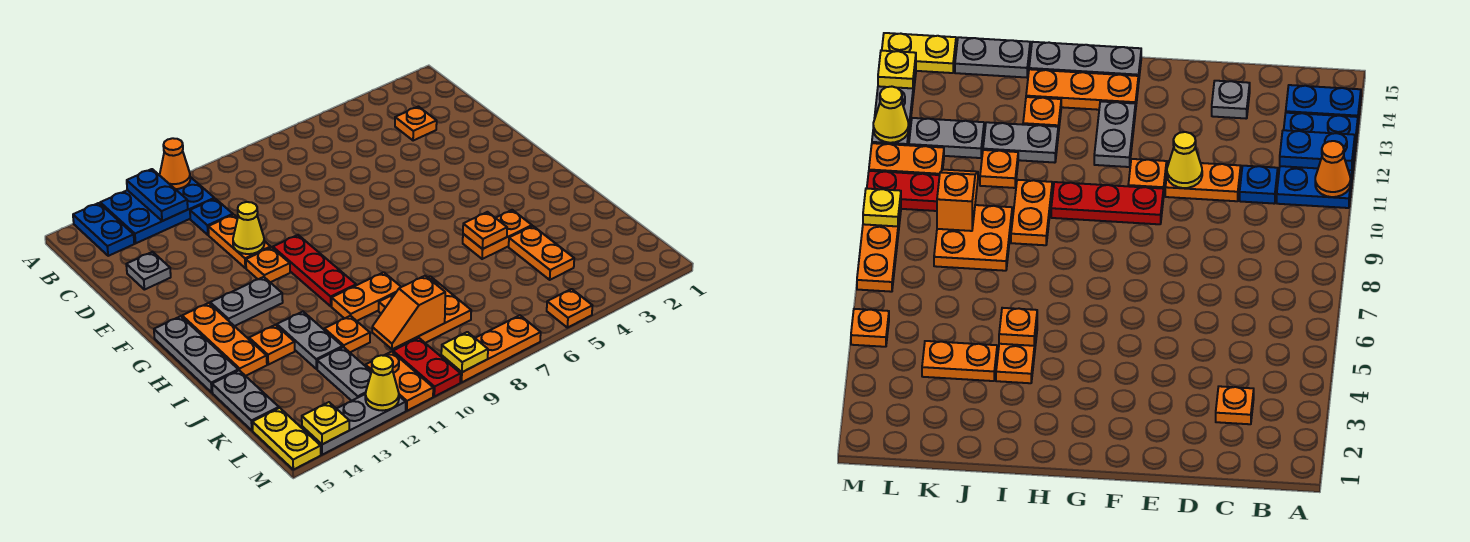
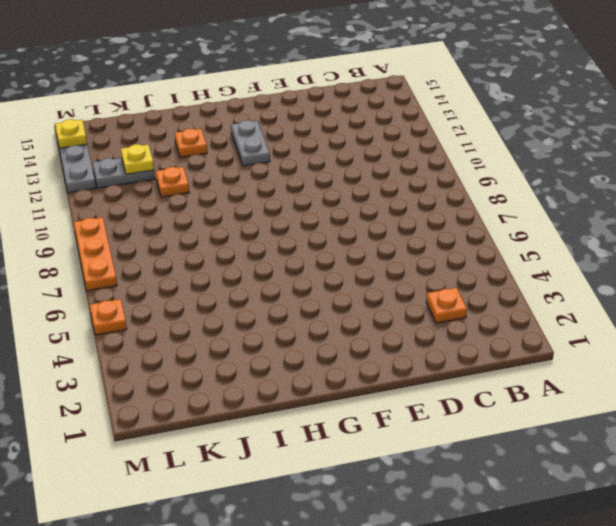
yellow plate K12 level 2 -> yellow plate M9 level 2
none -> blue plate A11:B13 level 1
none -> blue plate A14:B14 level 1
none -> blue plate C11 level 1
none -> orange plate D11:E11 level 1

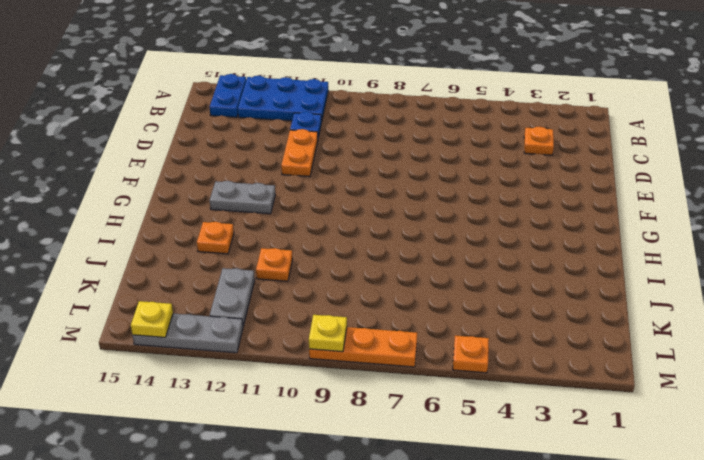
none -> grey plate D14 level 1
none -> red plate F10:H10 level 1
none -> orange plate F11 level 1
none -> orange plate G14:I14 level 1

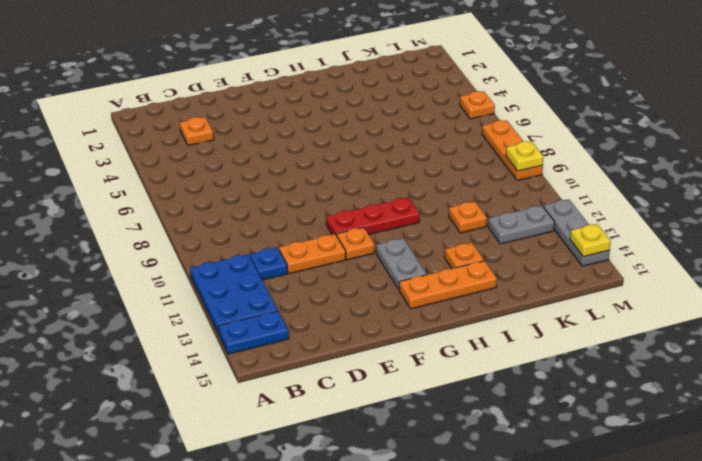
none -> grey plate D14 level 1
none -> grey plate G15:I15 level 1
none -> orange plate I4:I5 level 1
none -> orange plate I9:I10 level 1

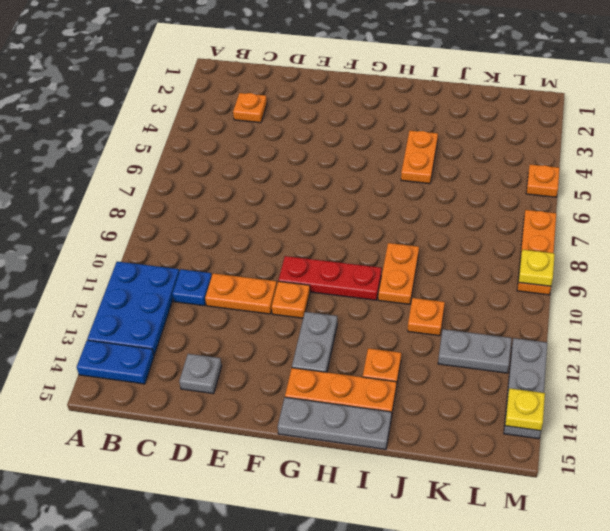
none -> grey plate I12:J12 level 1
none -> orange plate J4:K4 level 1
none -> orange plate J8:K9 level 1
none -> grey plate J15:K15 level 1

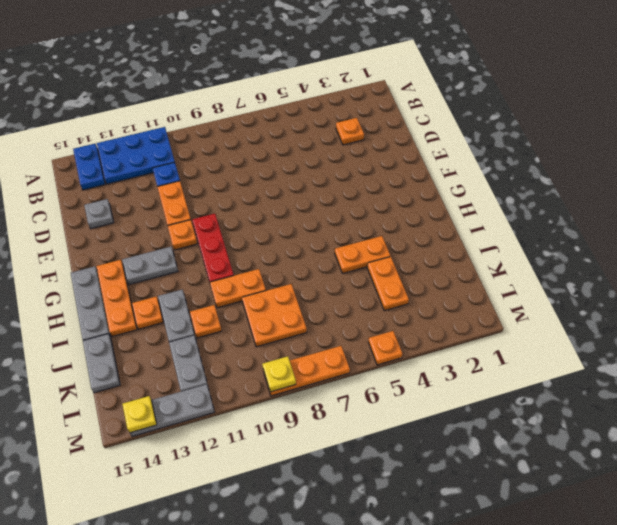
none -> red plate L10:M10 level 1
none -> orange plate L11:M11 level 1
none -> yellow plate L15:M15 level 1
none -> orange cone A11 level 2

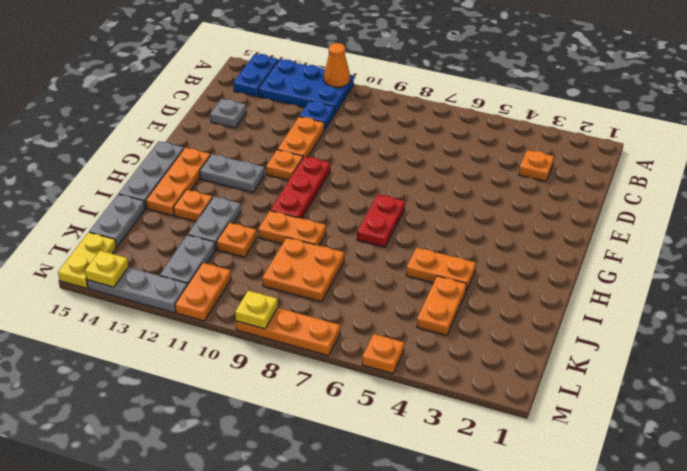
red plate G7:H7 level 1 -> red plate L10:M10 level 1
none -> blue plate A12:B12 level 2
none -> yellow cone E11 level 2
none -> orange plate I5 level 2
none -> orange slope K9:K10 level 2 top 9

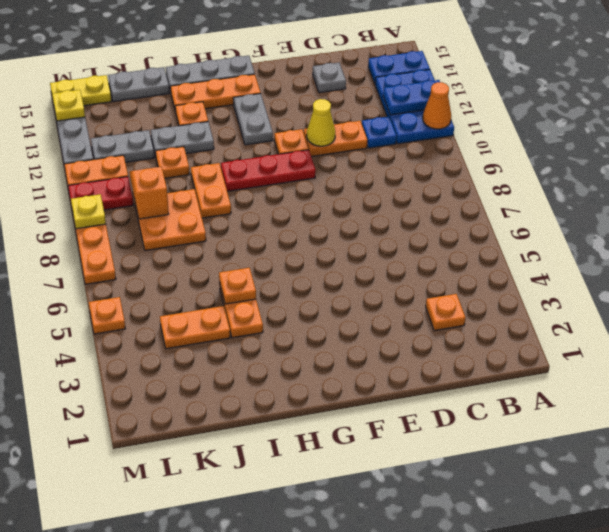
none -> yellow cone M12 level 2

